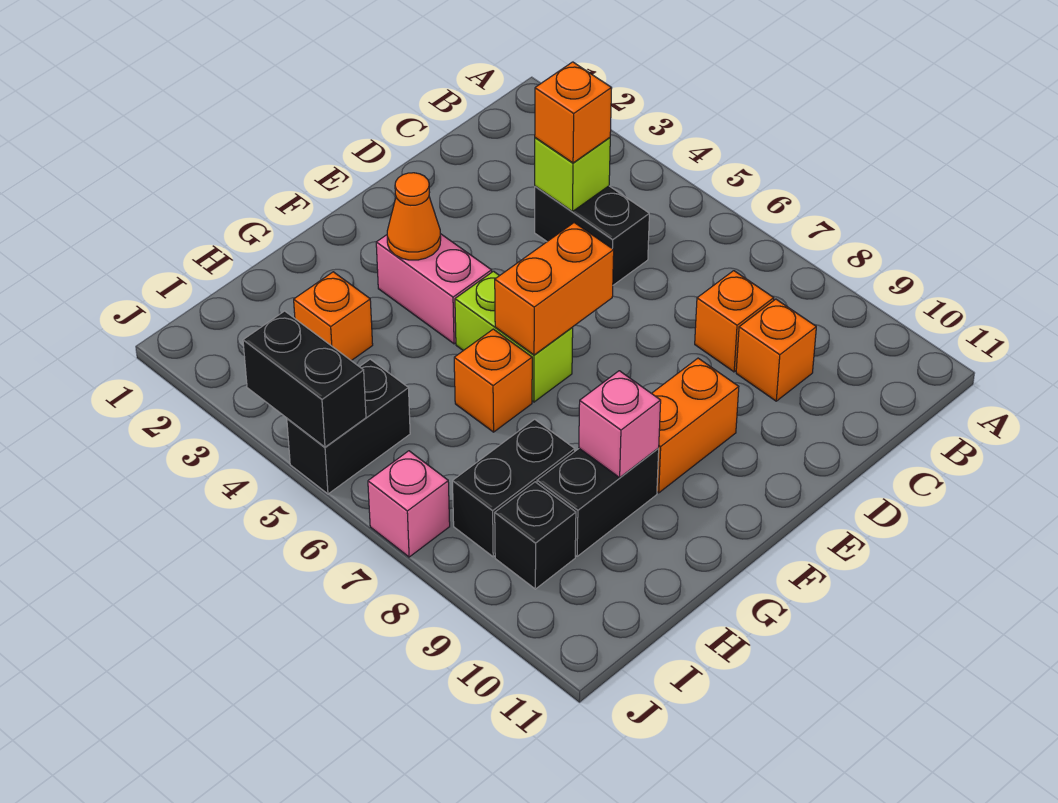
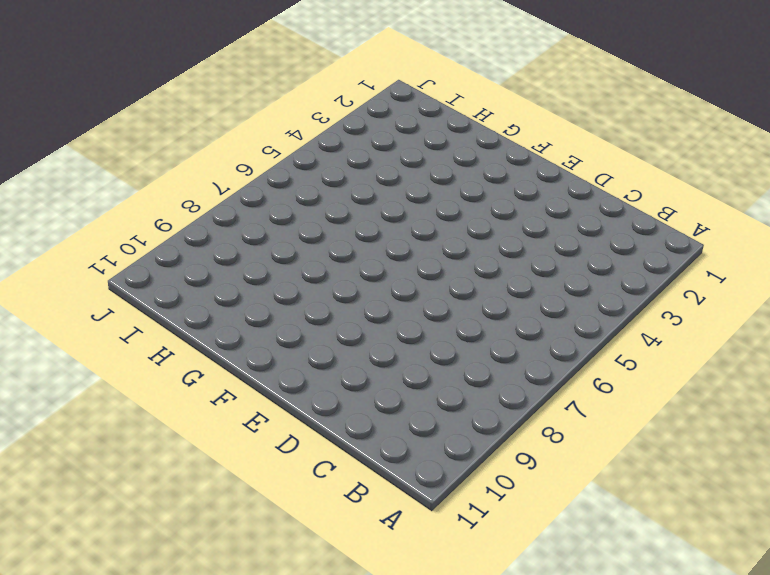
none -> black brick C4:C5 level 1
none -> orange brick C8 level 1
none -> orange brick C9 level 1

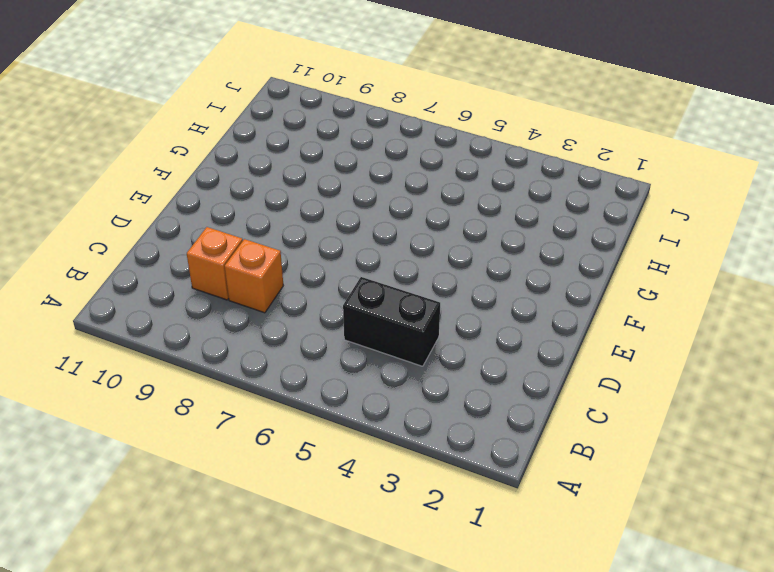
none -> orange brick E9:F9 level 1
none -> pink brick F3:F4 level 1
none -> lime brick F5:F6 level 1

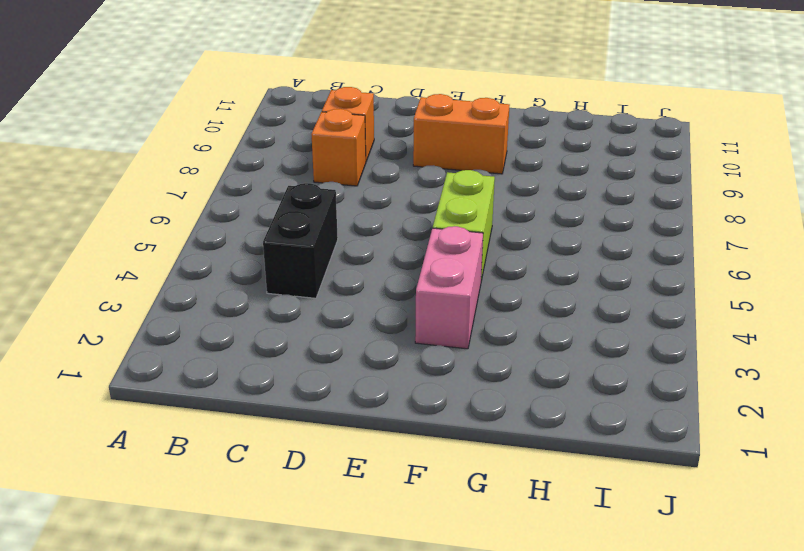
none -> orange brick G6 level 1
none -> black brick G9:H9 level 1
none -> orange brick H3 level 1

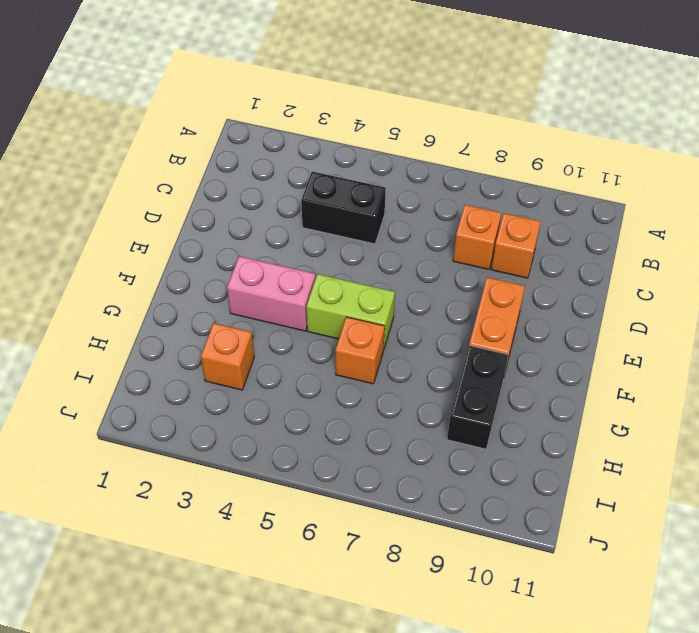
none -> black brick H8:I8 level 1
none -> black brick I5:J5 level 1
none -> black brick I9 level 1

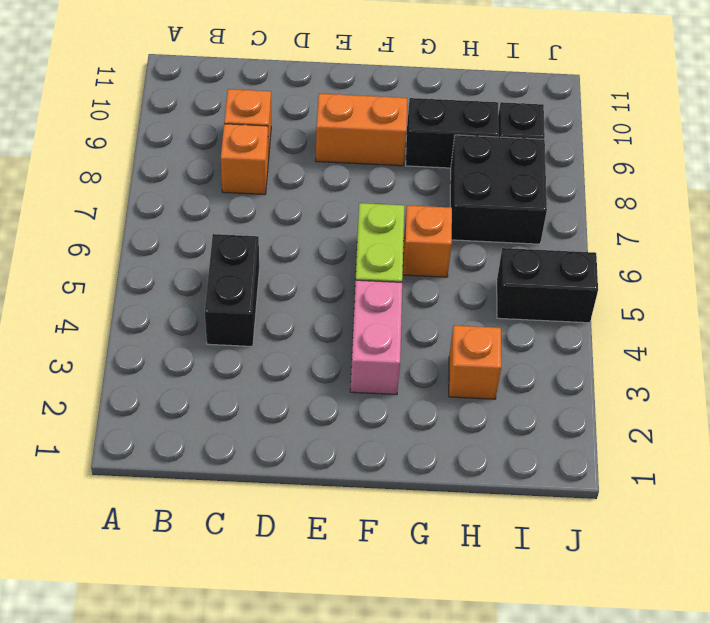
black brick H7:I8 level 1 -> black brick H8:I8 level 1
none -> pink brick J7 level 1
none -> lime brick C4 level 2
none -> orange brick E6:F6 level 2

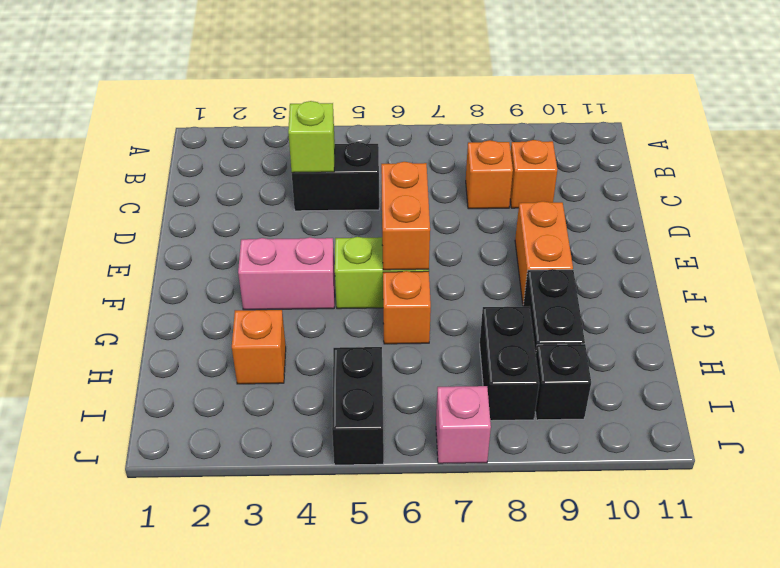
none -> orange cone F3 level 2
none -> pink brick G9 level 2
none -> black brick J4:J5 level 2

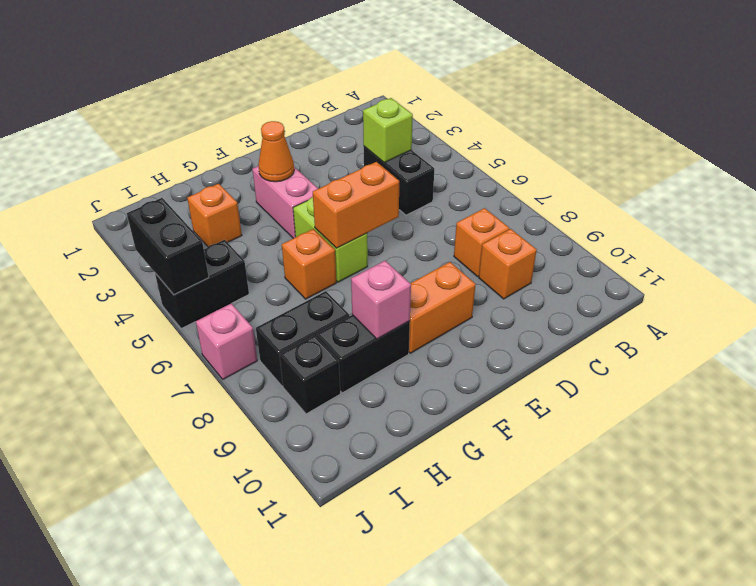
none -> orange brick C4 level 3

